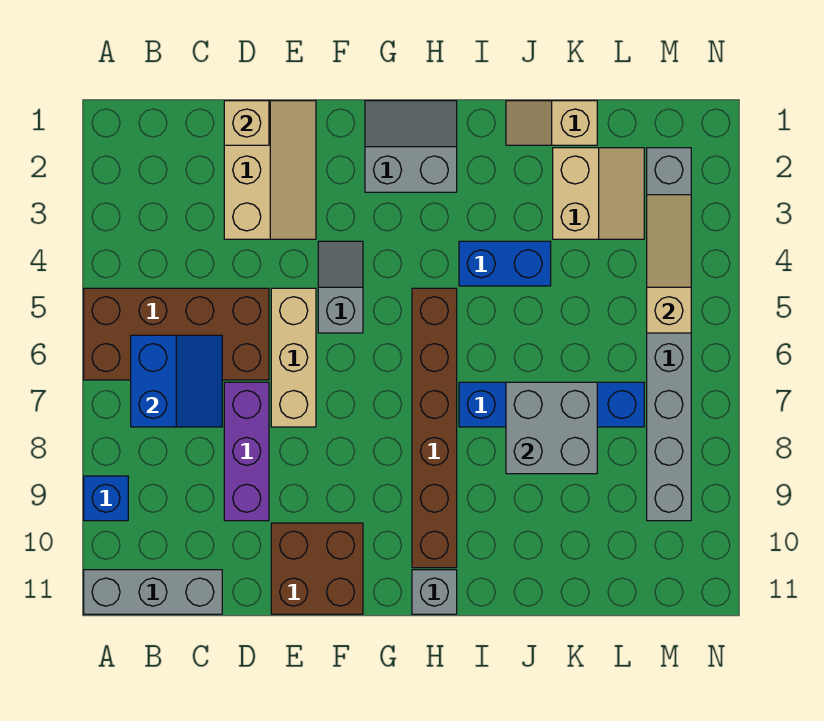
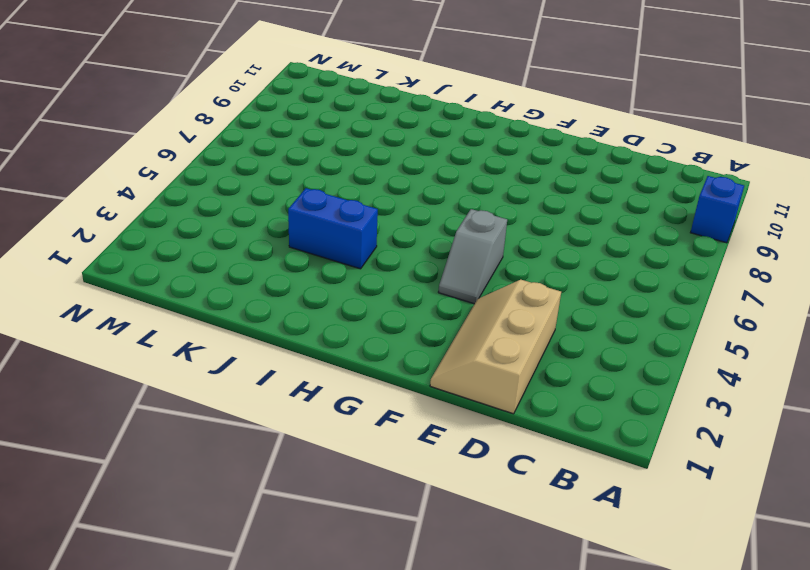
none -> brown brick A5:D6 level 1
none -> grey brick A11:C11 level 1
none -> purple brick D7:D9 level 1

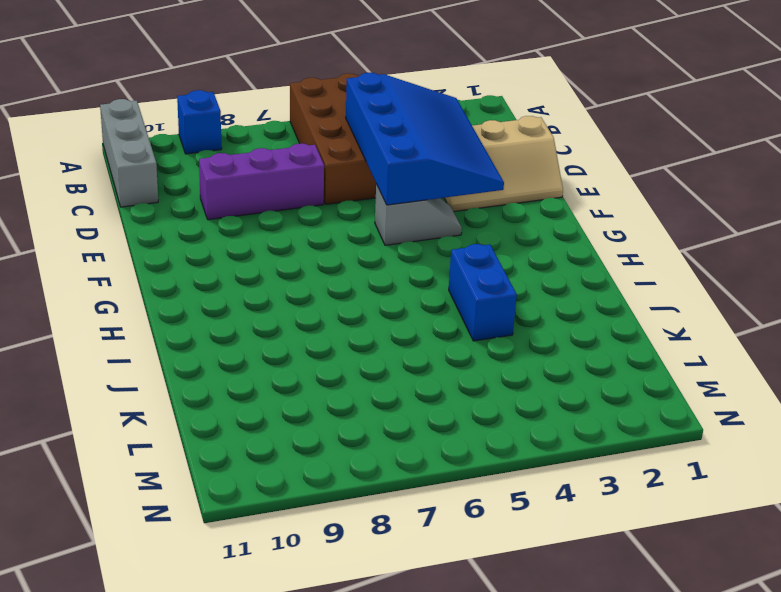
blue slope C3:F5 level 2 top 5 -> none
none -> tan brick E5:E7 level 1
none -> brown brick E10:F11 level 1
none -> grey slope G1:H2 level 1 top 2

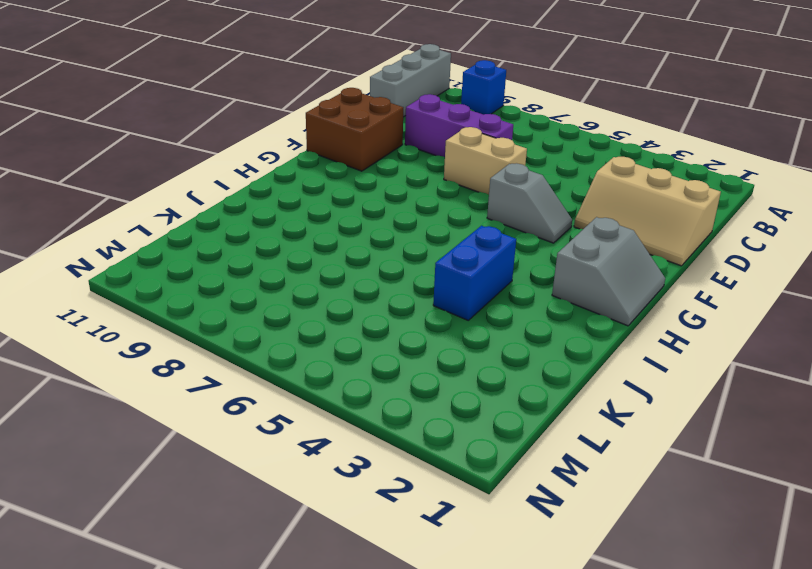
tan brick E6:E7 level 1 -> tan brick E5:E7 level 1
none -> brown brick A5:D6 level 1
none -> brown brick H5:H10 level 1
none -> grey brick H11 level 1

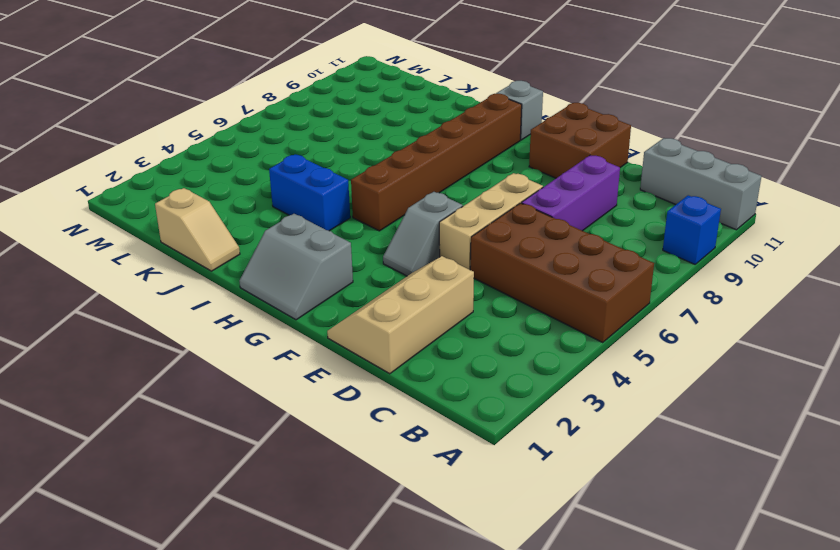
none -> blue brick I7:L7 level 1
none -> tan slope K2:L3 level 1 top K
none -> grey brick M2:M9 level 1

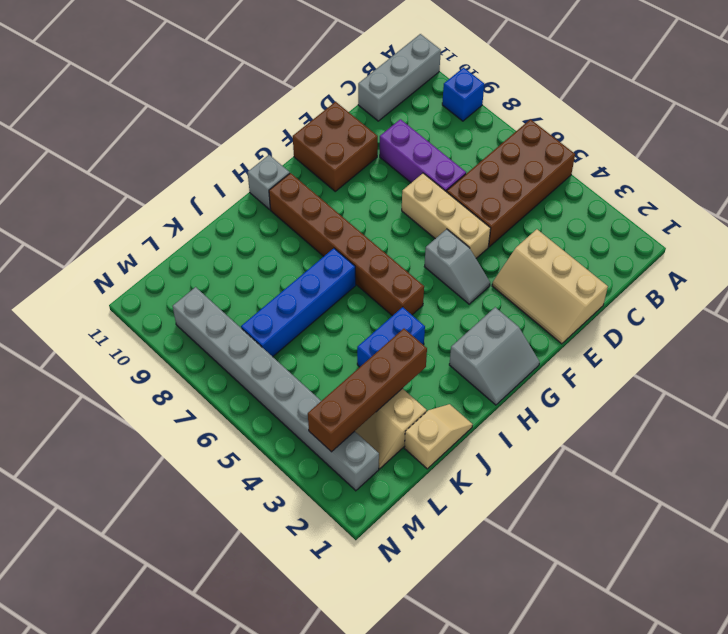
brown brick J3:M3 level 2 -> tan slope M3:M5 level 2 top 5
none -> blue slope B6:C7 level 2 top B
none -> tan brick D1 level 2
none -> grey brick J7:K8 level 2

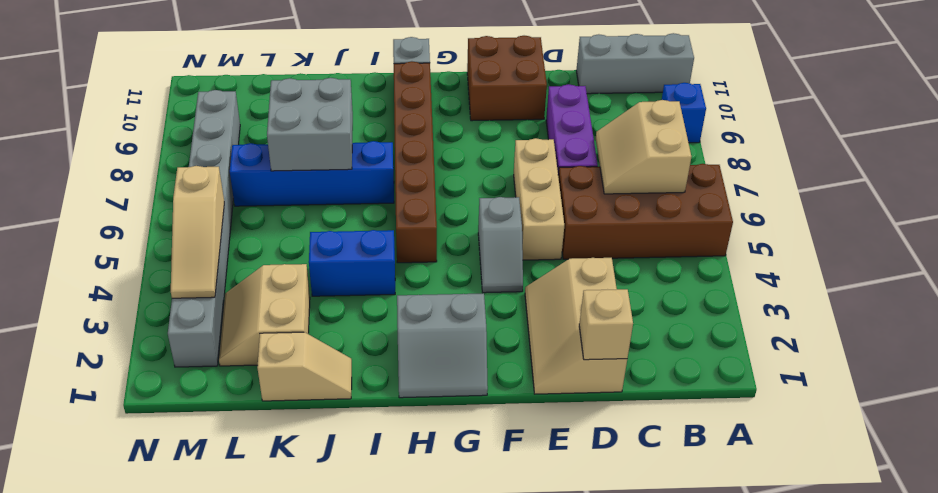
tan slope B6:C7 level 2 top B -> blue slope B6:C7 level 2 top B

